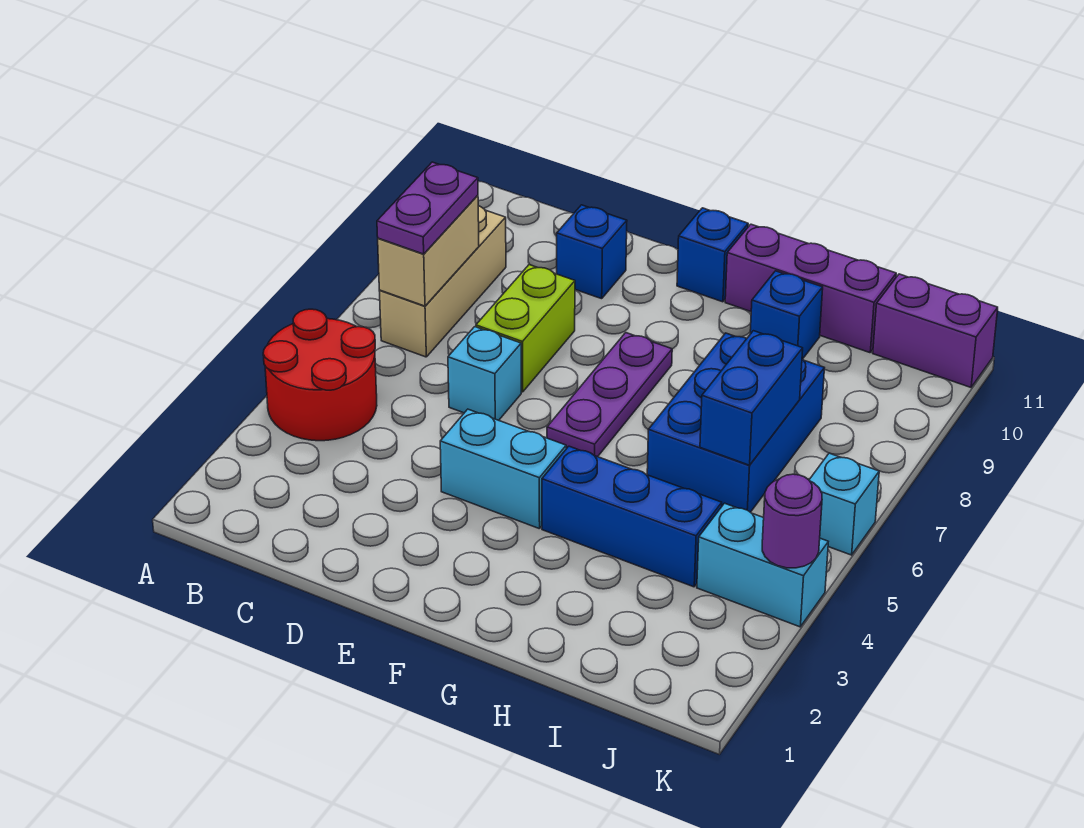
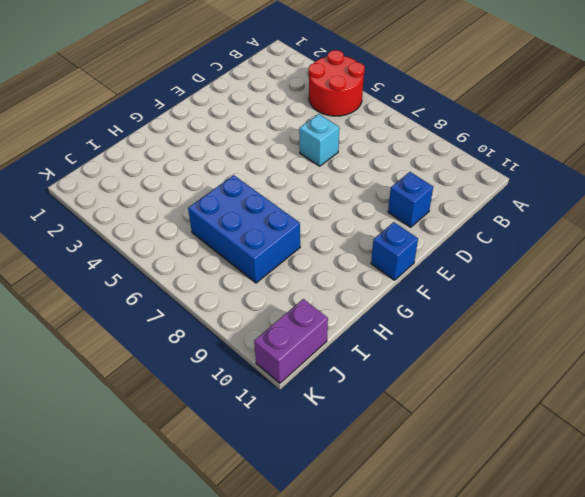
none -> tan brick B7:B9 level 1
none -> lime brick D7:D8 level 1
none -> cyan brick E4:F4 level 1

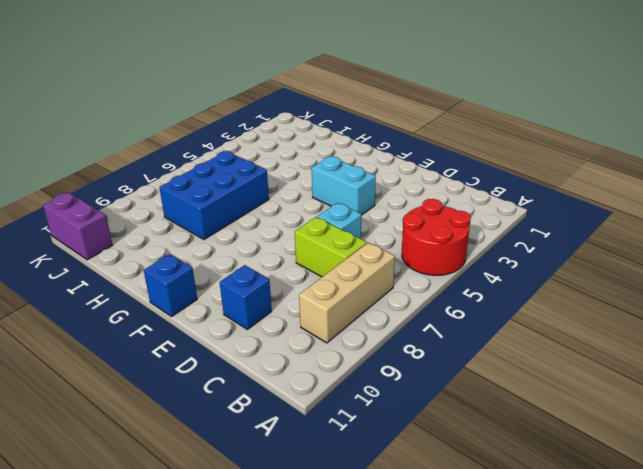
lime brick C7:D7 level 1 -> lime brick D7:D8 level 1
none -> purple plate F6:F8 level 1
none -> blue brick G4:I4 level 1
none -> purple brick G11:I11 level 1

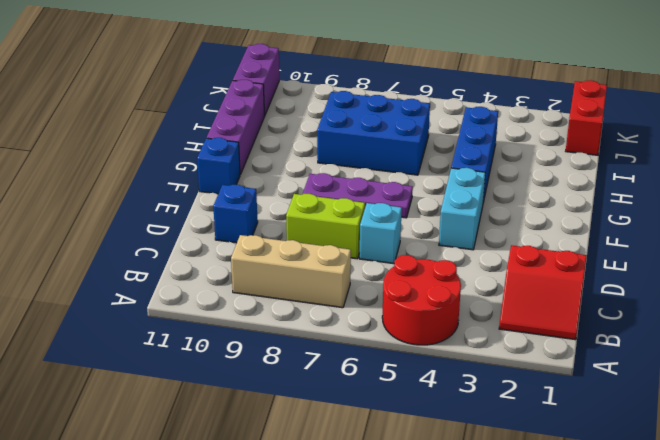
red slope B1:C2 level 1 top C -> none
red brick J1:K1 level 1 -> none
none -> blue brick H10 level 1
none -> cyan brick J4:K4 level 1
none -> cyan brick K6 level 1

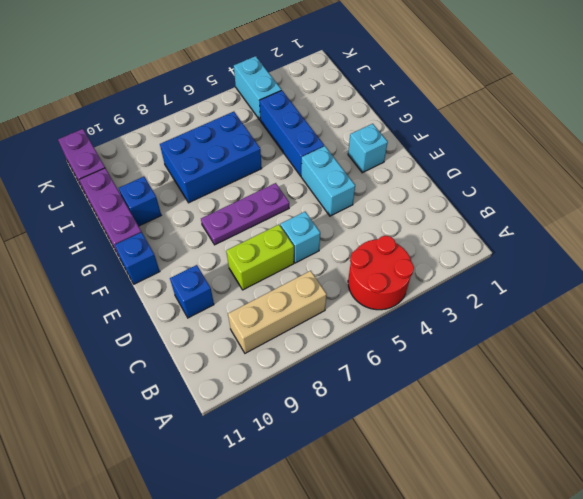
cyan brick F2 level 1 -> cyan brick K6 level 1
none -> tan brick B7:B8 level 2
none -> blue brick I6:I7 level 2
none -> purple round brick K4 level 2

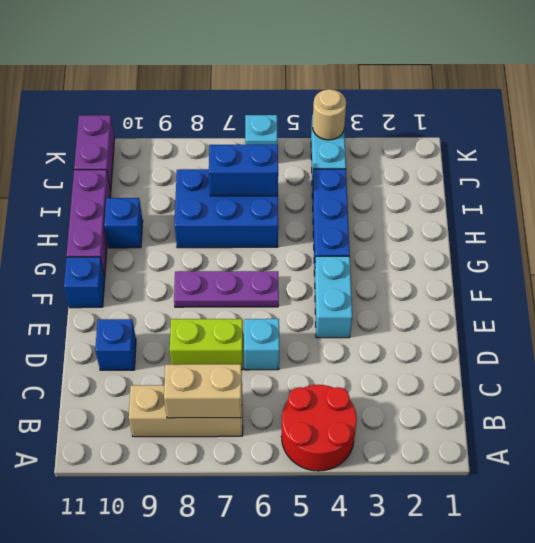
tan round brick K4 level 2 -> purple round brick K4 level 2
none -> purple plate B7:B8 level 3

